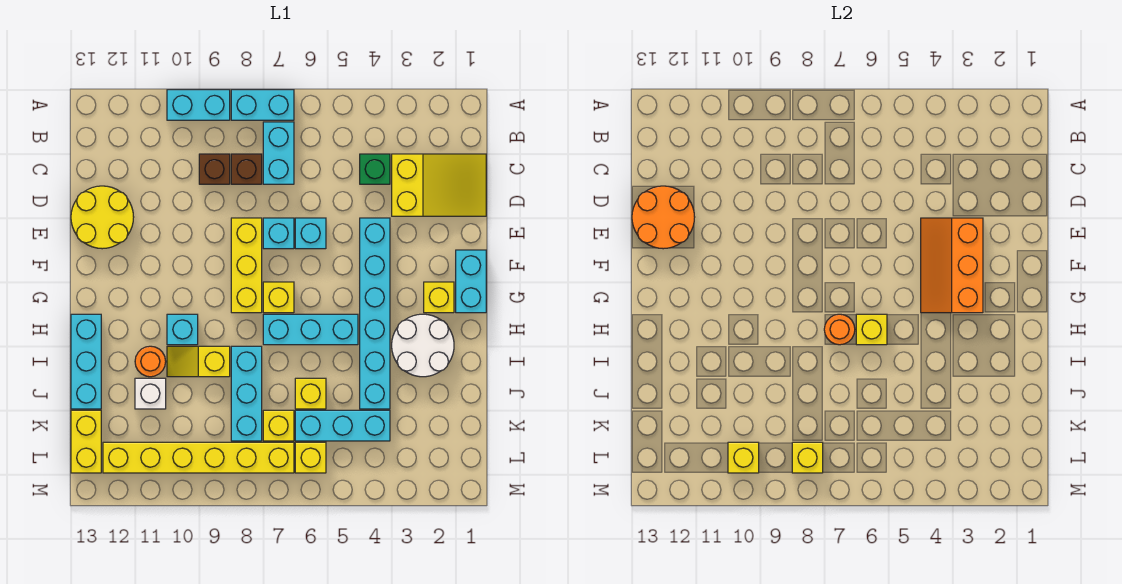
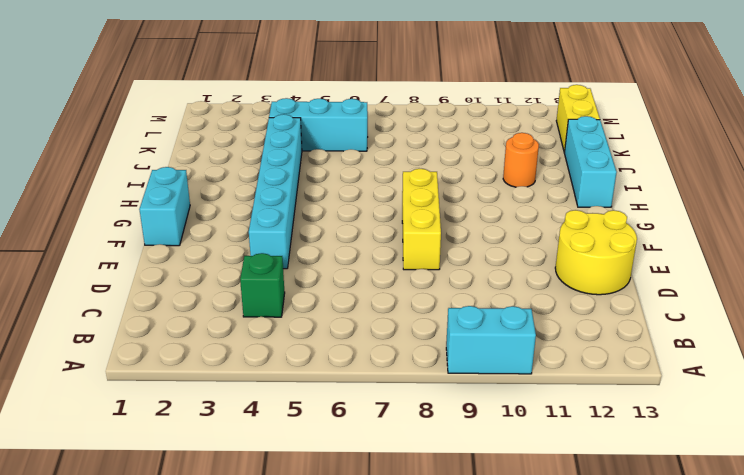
none -> cyan brick A7:A8 level 1
none -> cyan brick B7:C7 level 1
none -> yellow slope C1:D3 level 1 top 3
none -> brown brick C8 level 1

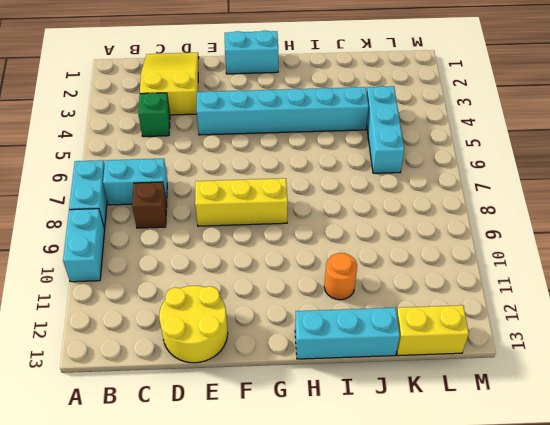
none -> brown brick C9 level 1
none -> cyan brick E6 level 1
none -> cyan brick E7 level 1
none -> yellow brick G2 level 1

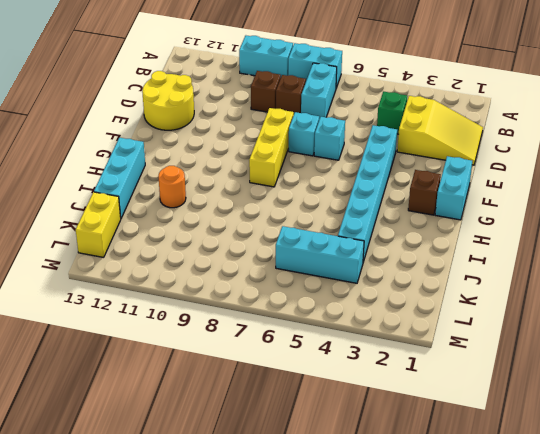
brown brick G2 level 1 -> yellow brick G2 level 1
none -> yellow brick G7 level 1
none -> white round brick H2:I3 level 1
none -> cyan brick H5:H7 level 1
none -> cyan brick H10 level 1

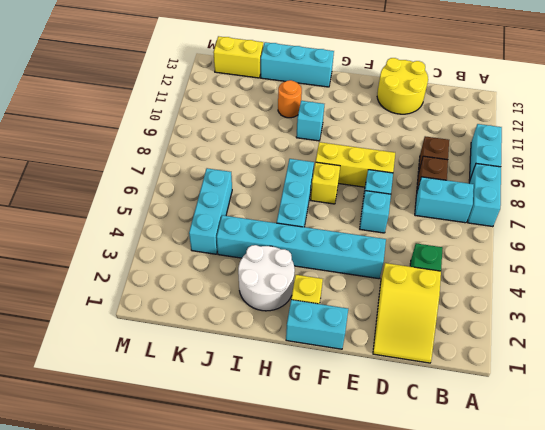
none -> cyan brick I8:K8 level 1
none -> yellow slope I9:I10 level 1 top 9
none -> yellow brick J6 level 1
none -> white brick J11 level 1

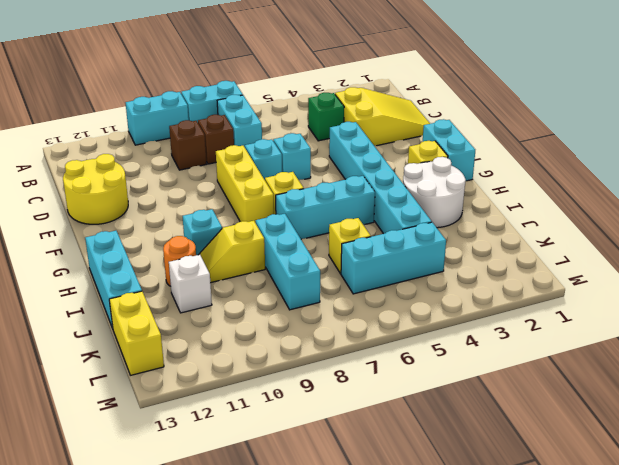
none -> yellow brick K7 level 1
none -> yellow brick L6 level 1
none -> yellow brick L7:L12 level 1
none -> orange round brick D12:E13 level 2

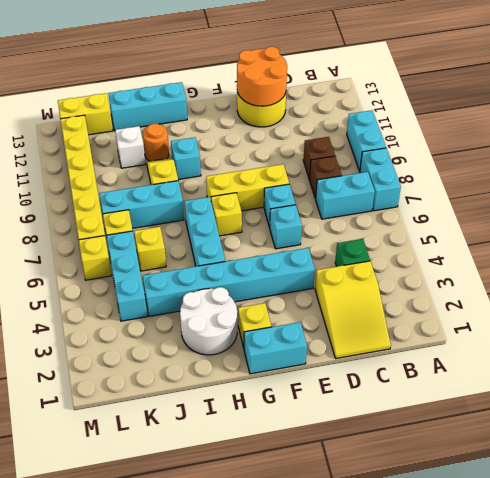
none -> orange slope E3:G4 level 2 top 3
none -> yellow brick H6 level 2
none -> orange round brick H7 level 2
none -> yellow brick L8 level 2

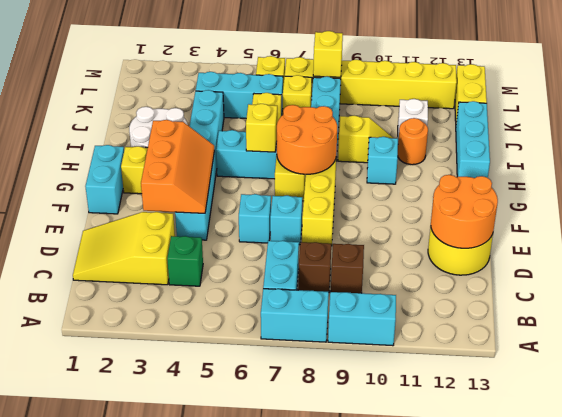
orange round brick G7:H8 level 2 -> orange round brick H7 level 2
none -> yellow brick L10 level 2

